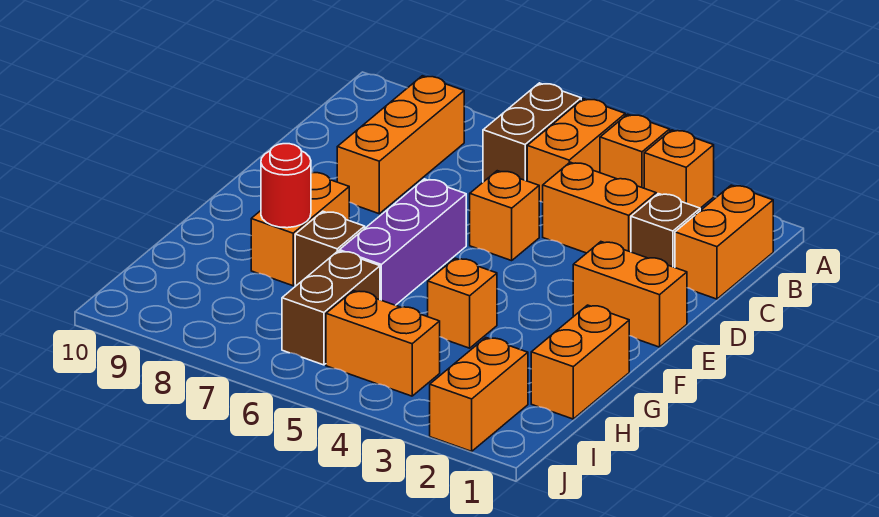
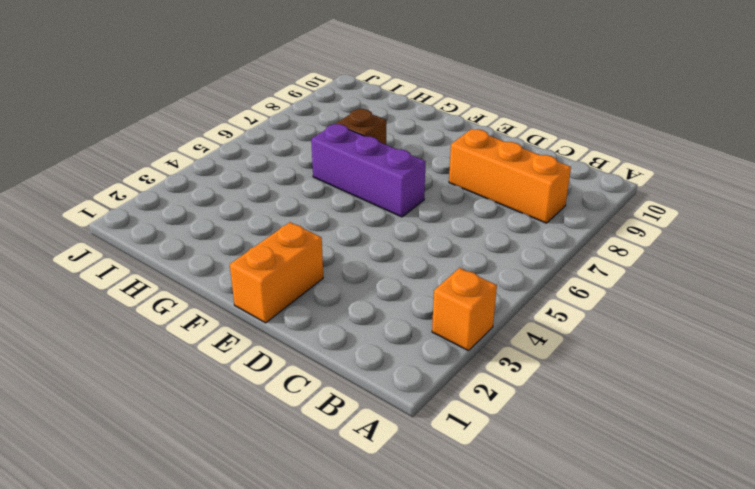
none -> orange brick A4 level 1
none -> orange brick A5:B5 level 1
none -> brown brick A6:B6 level 1

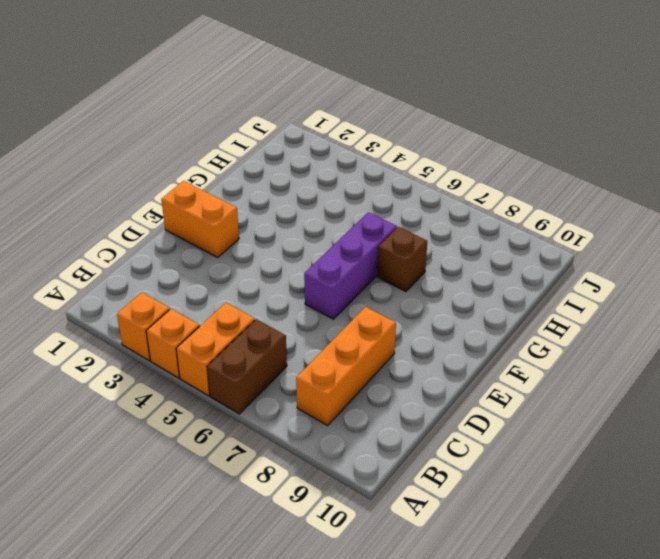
none -> orange brick B1:C1 level 1
none -> brown brick C2 level 1
none -> orange brick C3:C4 level 1

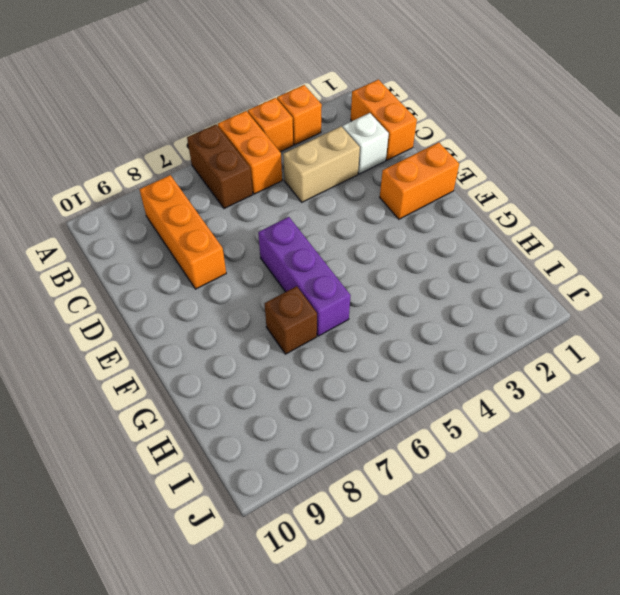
white brick C2 level 1 -> brown brick C2 level 1
tan brick C3:C4 level 1 -> orange brick C3:C4 level 1
none -> orange brick D5 level 1
none -> orange brick F8:G8 level 1
none -> orange brick G1:H1 level 1

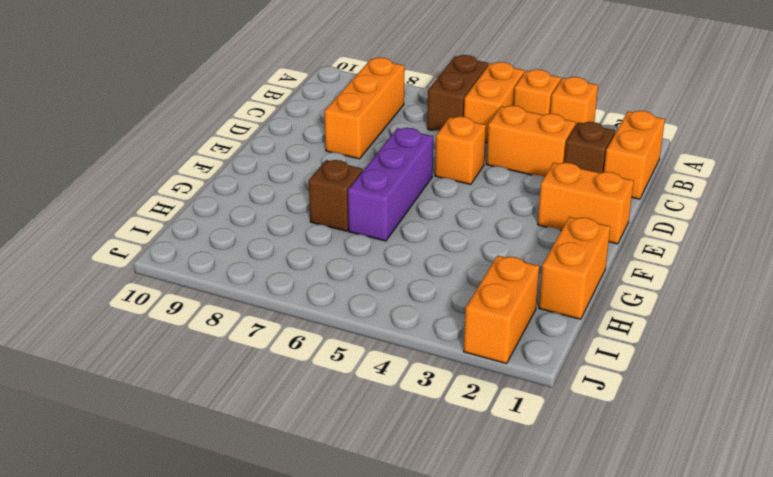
none -> orange brick F8:G8 level 1
none -> orange brick G4 level 1
none -> brown brick H6:I6 level 1

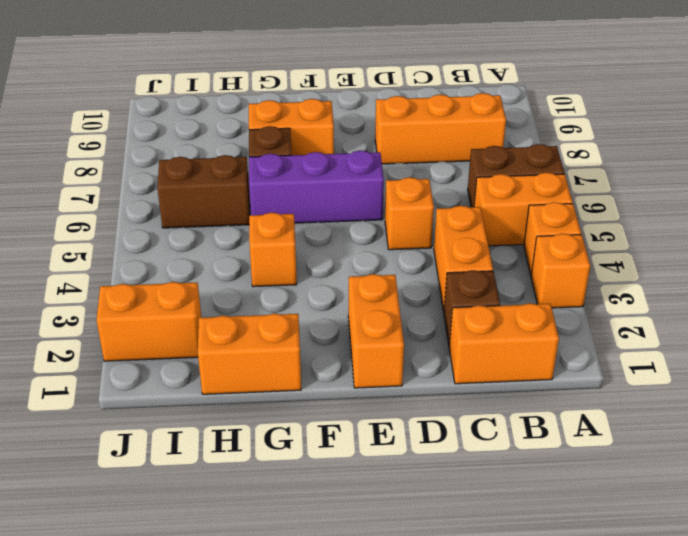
none -> orange brick I4:I5 level 1
none -> red round brick G8 level 2

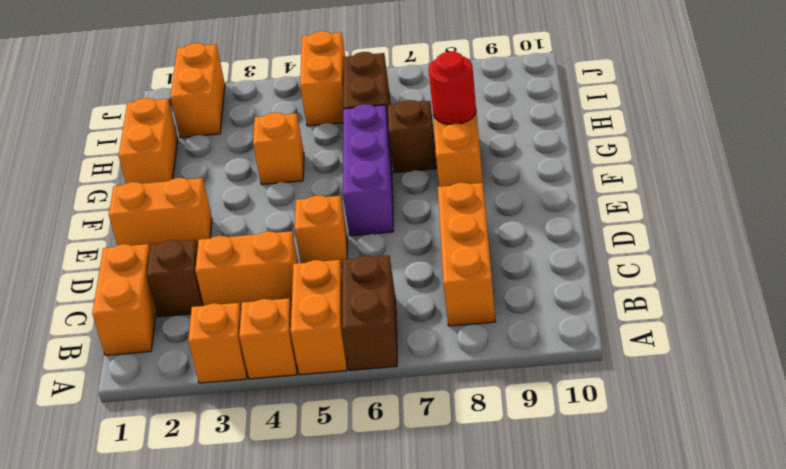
orange brick I5:J5 level 1 -> orange brick I4:I5 level 1

